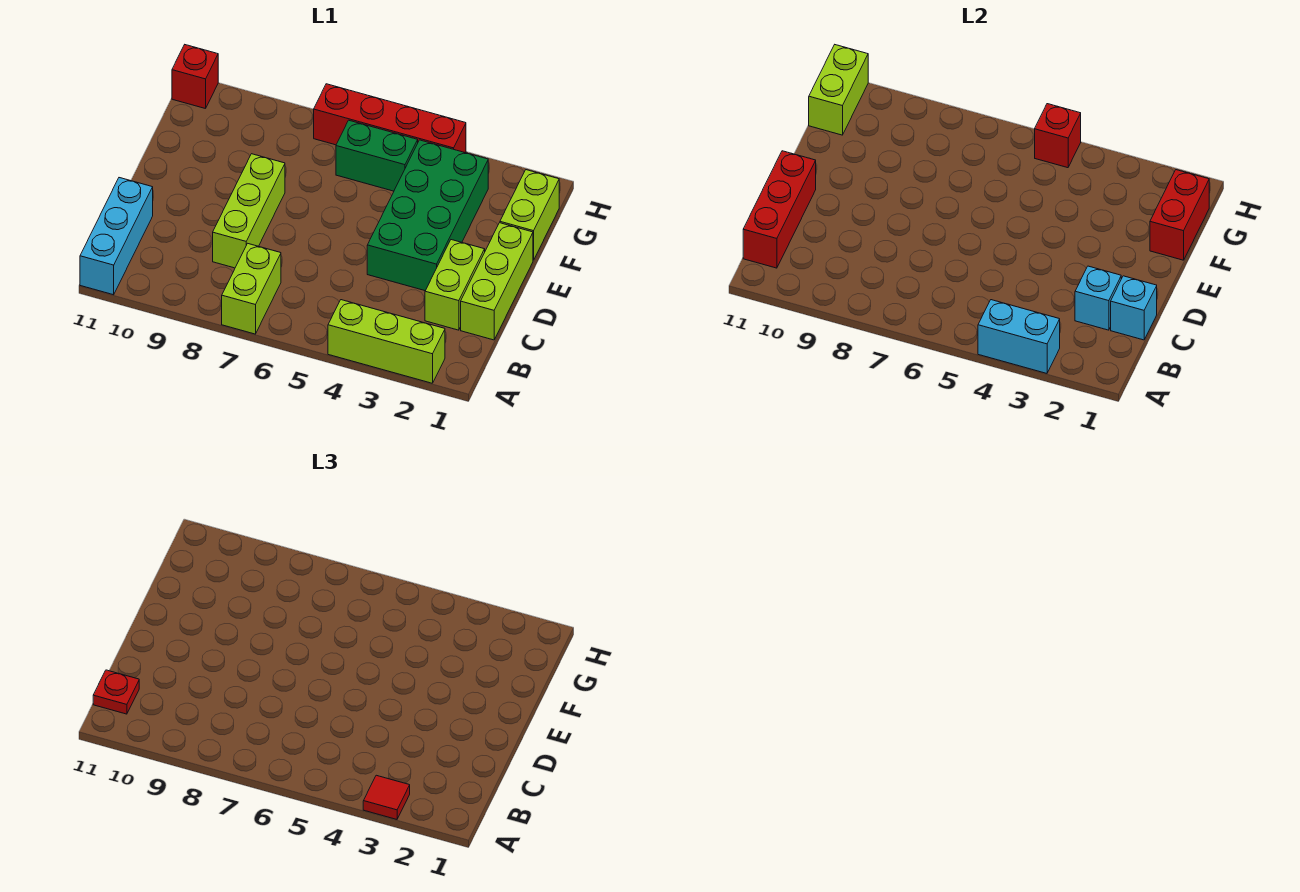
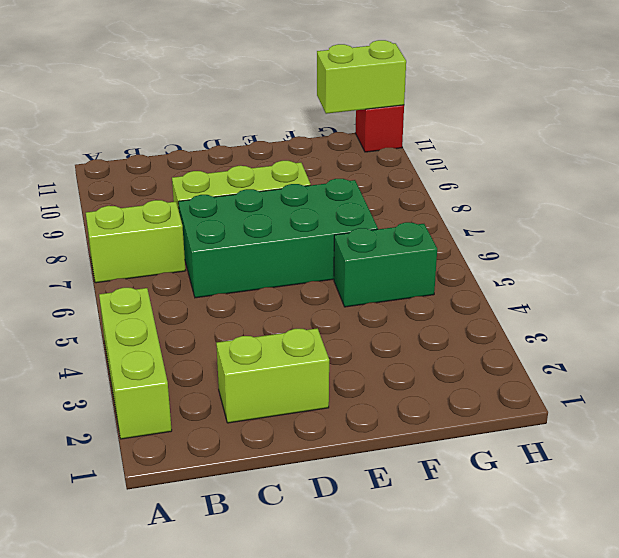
green brick C6:F7 level 1 -> green brick D3:G4 level 1
green brick F5:G5 level 1 -> green brick G5:G6 level 1
none -> cyan brick A11:C11 level 1
none -> lime brick C1:E1 level 1
none -> lime brick F1:G1 level 1

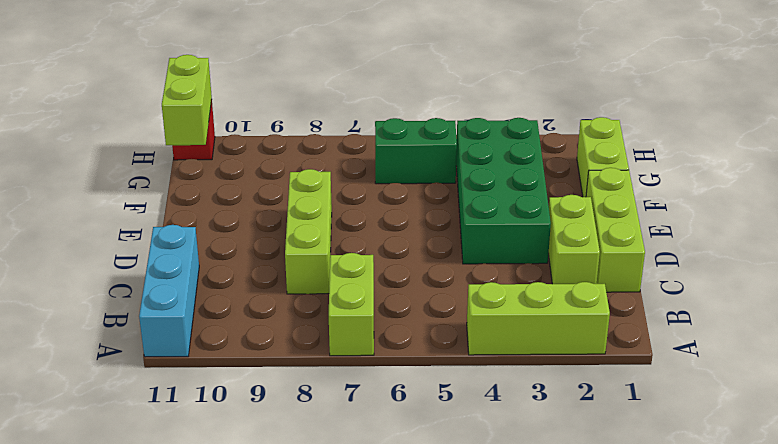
none -> red brick H4:H7 level 1
none -> cyan brick A3:A4 level 2
none -> red brick B11:D11 level 2

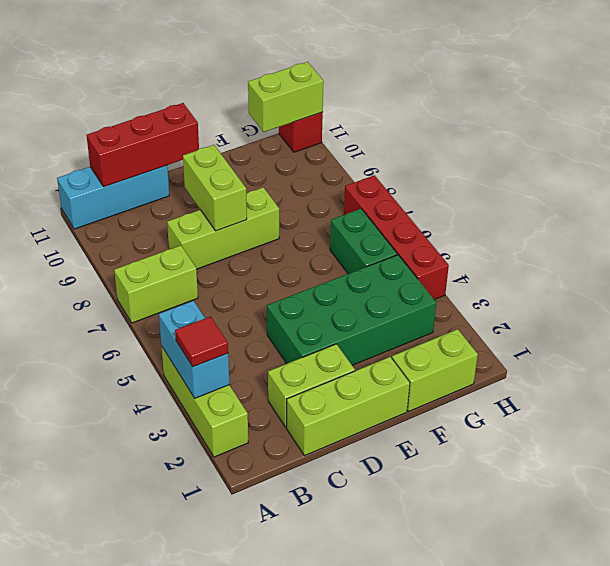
lime brick D8:D9 level 2 -> none
none -> cyan brick C1 level 2
none -> cyan brick C2 level 2
none -> red brick F1:G1 level 2

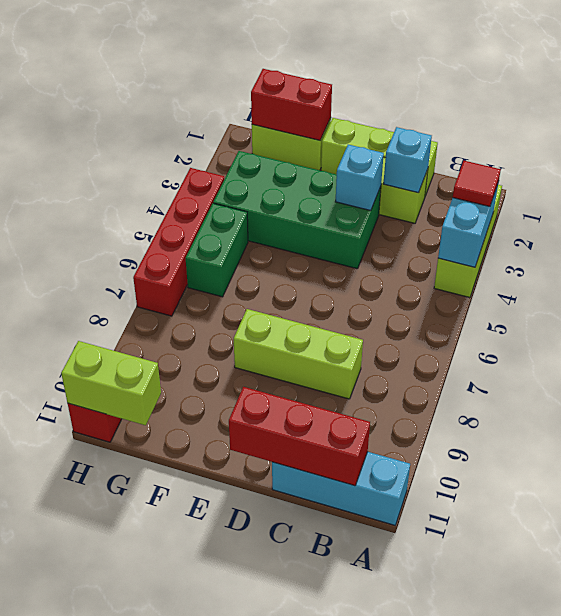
cyan brick D3 level 2 -> cyan brick C1 level 2
none -> lime brick A7:B7 level 1
none -> red brick H5 level 2
none -> red plate B11 level 3

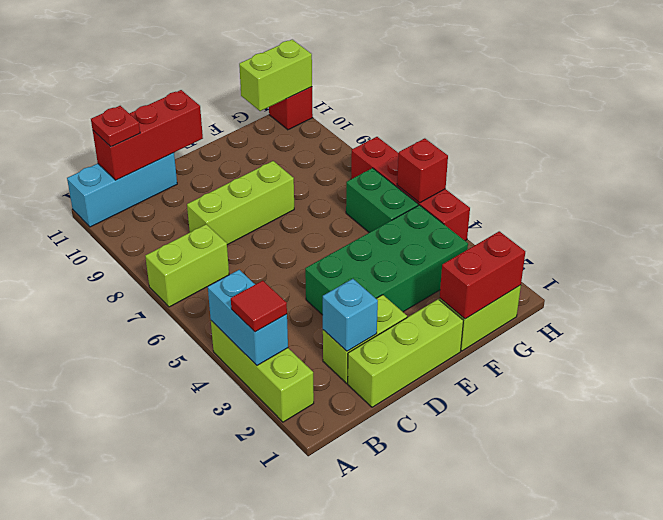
none -> cyan brick C1 level 2

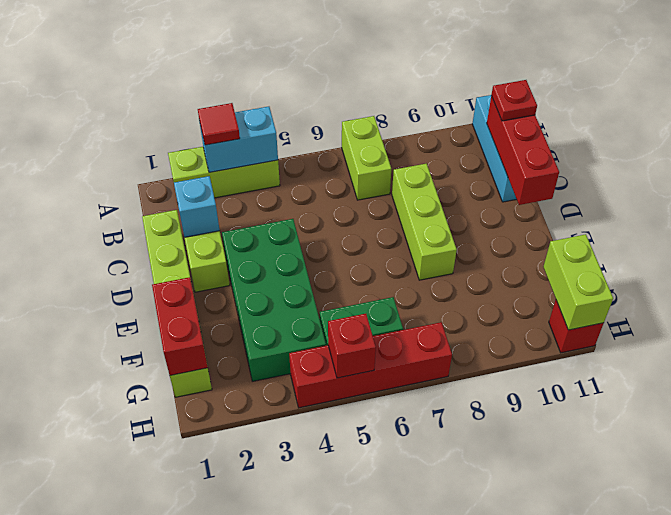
none -> cyan brick C1 level 2

